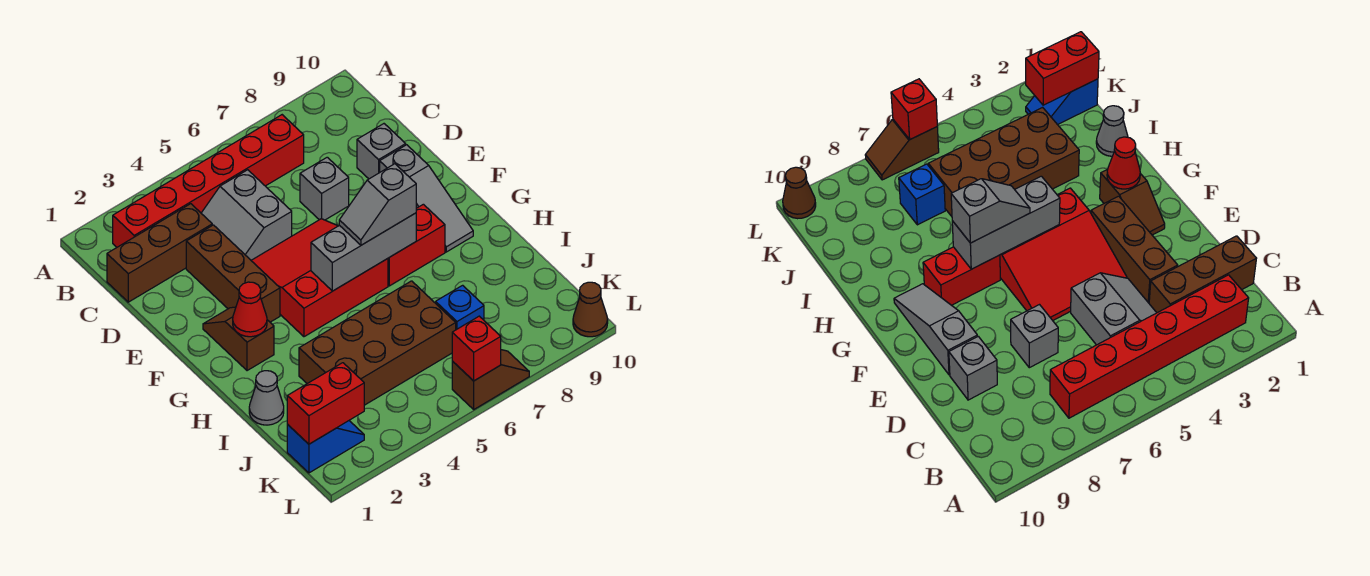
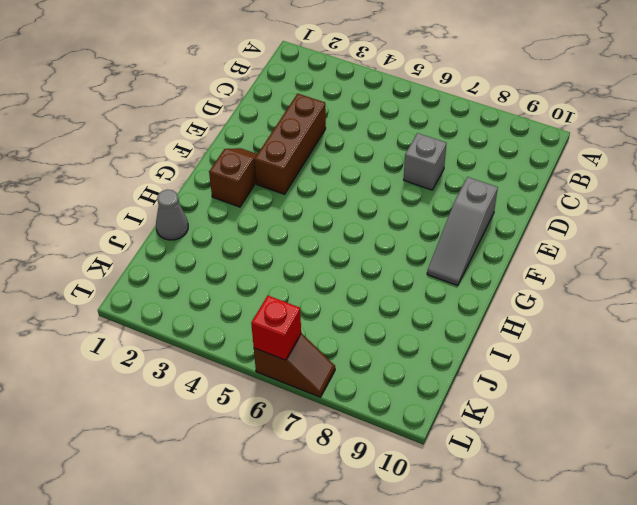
none -> red brick B2:B7 level 1
none -> brown brick C1:C3 level 1
none -> grey slope C4:D5 level 1 top 5

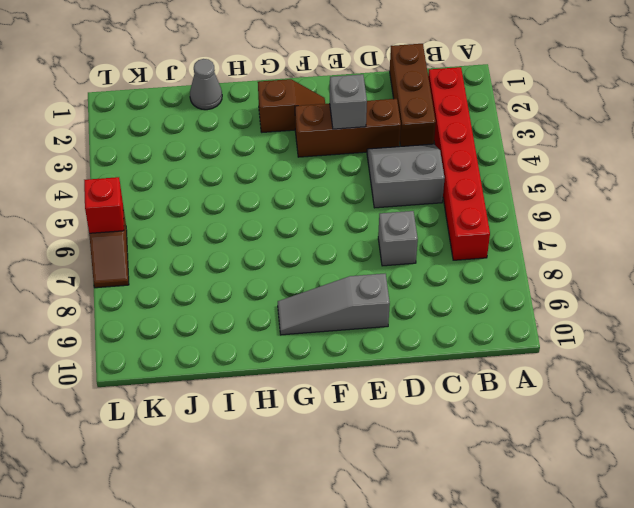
grey brick E3 level 2 -> grey brick D9 level 1
none -> red slope E4:G6 level 1 top G
none -> red brick G7:G8 level 1
none -> brown brick I3:J6 level 1

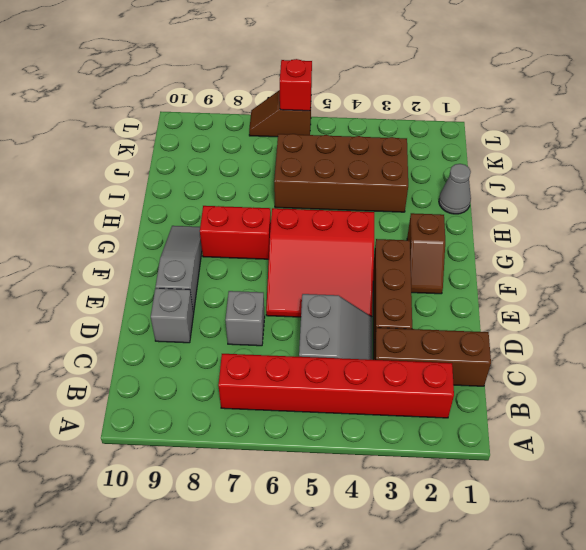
none -> blue brick J7 level 1
none -> blue slope K1:K2 level 1 top 1
none -> brown cone L10 level 1

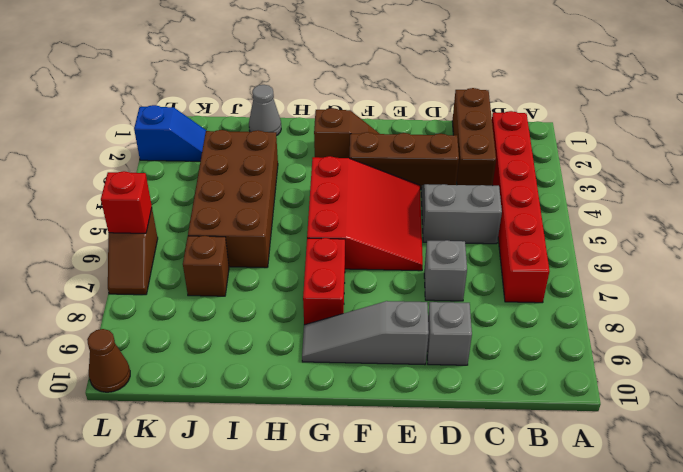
brown brick J7 level 1 -> blue brick J7 level 1
blue slope K2:L2 level 1 top L -> blue slope K1:K2 level 1 top 1
none -> red cone G2 level 2
none -> grey brick G5:G7 level 2
none -> red brick K1:K2 level 2

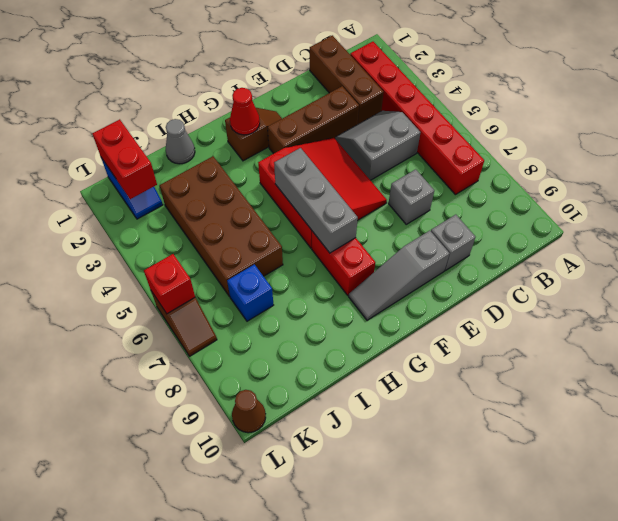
none -> grey slope G6:G7 level 3 top 7

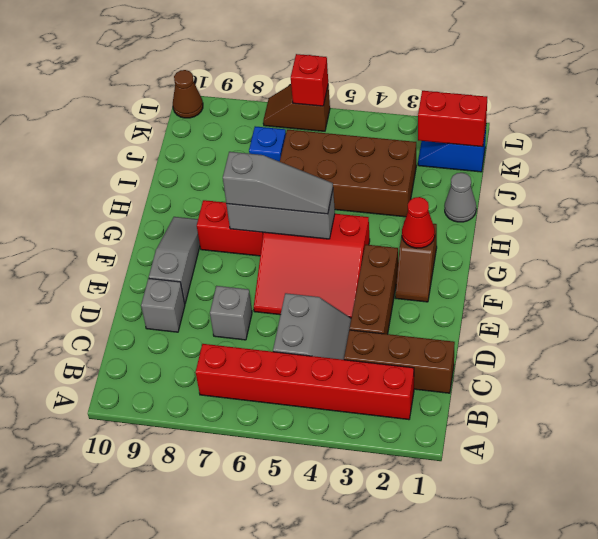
grey slope G5:G7 level 3 top 7 -> grey slope G6:G7 level 3 top 7

